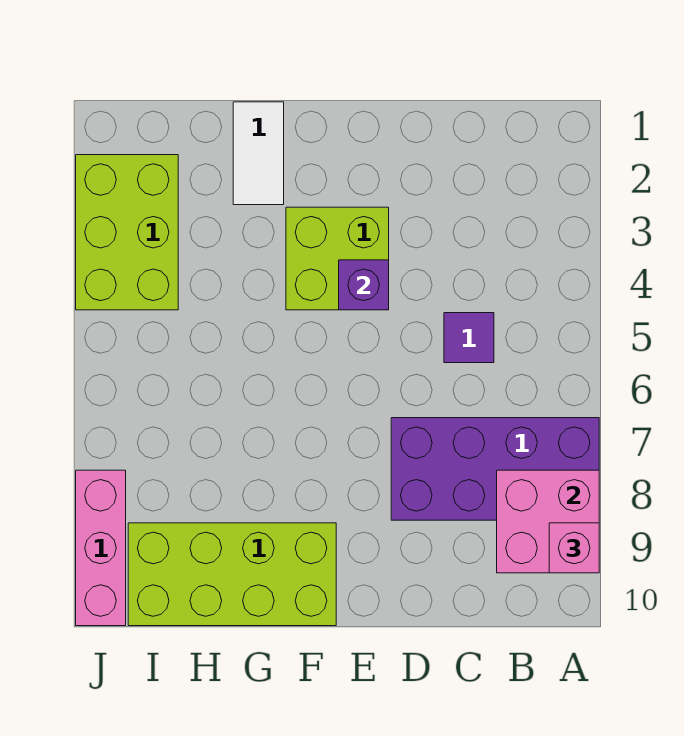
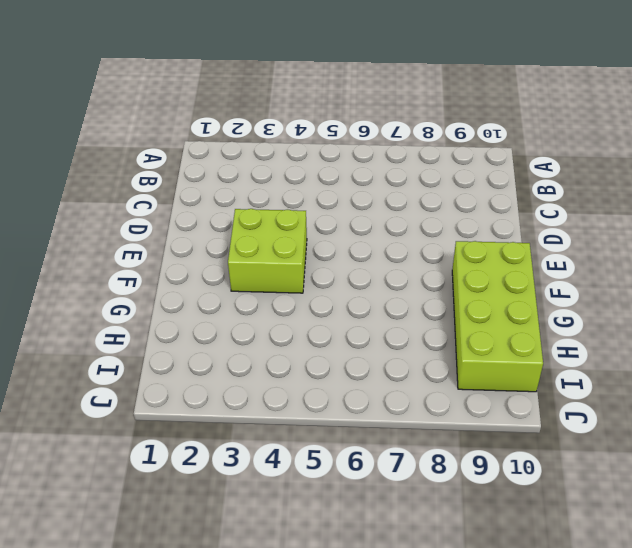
none -> purple brick A7:D8 level 1
none -> purple tile C5 level 1

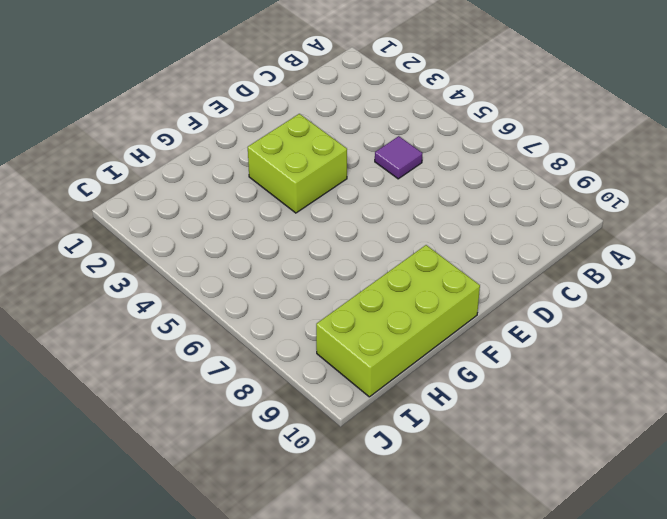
none -> purple brick A7:D8 level 1
none -> white tile G1:G2 level 1

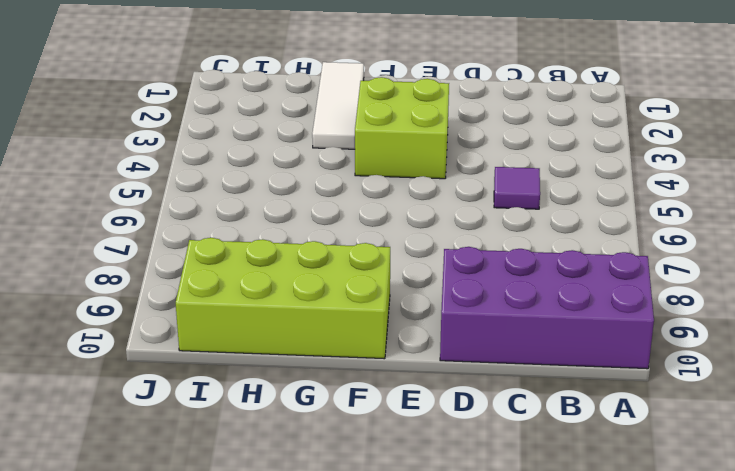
purple brick A9:D10 level 1 -> purple brick A7:D8 level 1
white tile G1:G3 level 1 -> white tile G1:G2 level 1
none -> lime brick I2:J4 level 1
none -> pink brick J8:J10 level 1

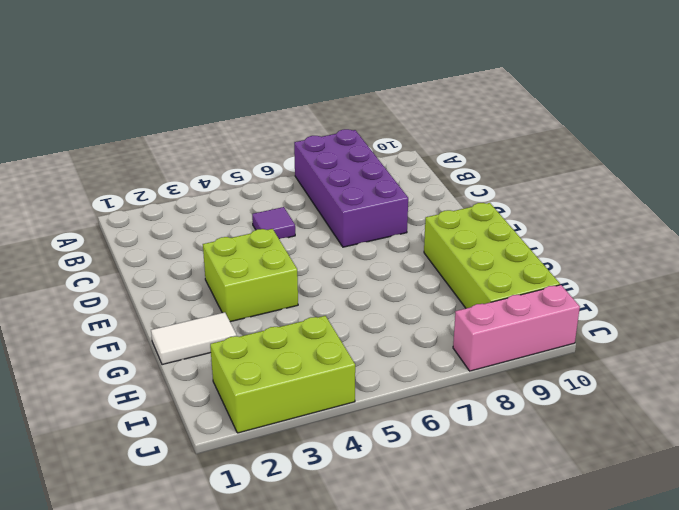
none -> pink brick A8:B9 level 2
none -> purple brick E4 level 2

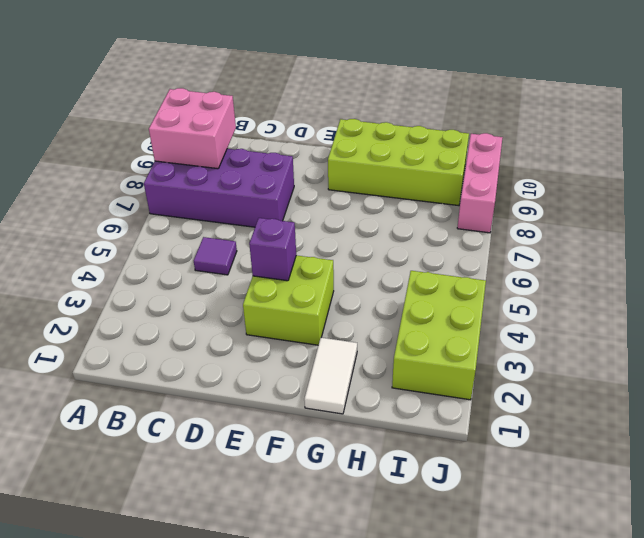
none -> pink brick A9 level 3

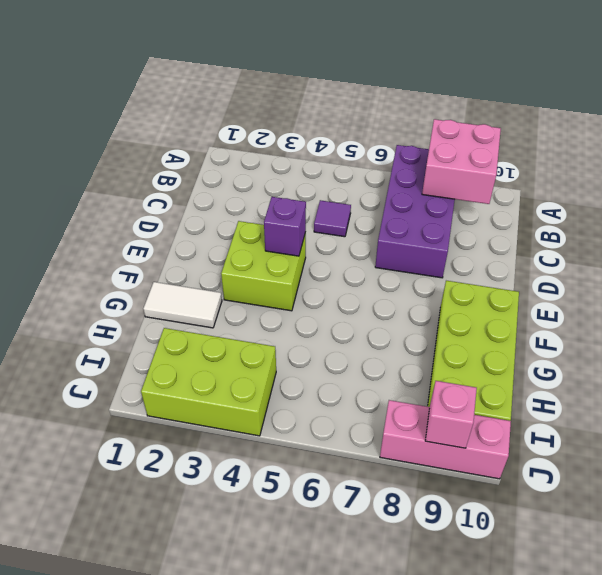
pink brick J9 level 2 -> pink brick A9 level 3

